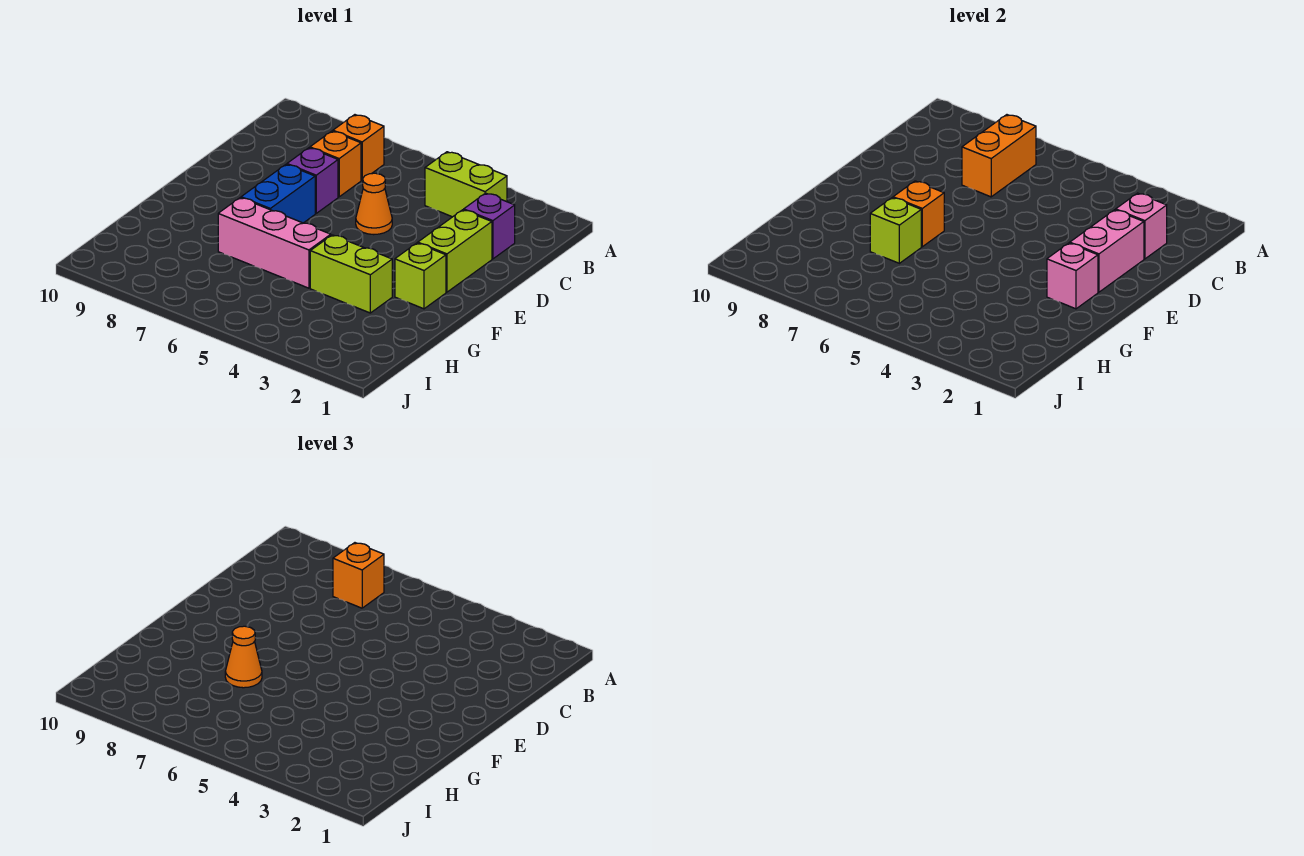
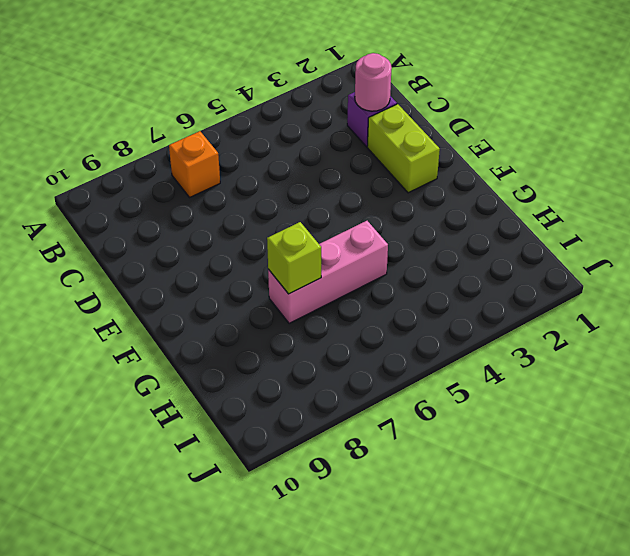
pink round brick C2 level 2 -> pink brick C2 level 2
none -> lime brick B3:B4 level 1
none -> orange brick C7 level 1
none -> orange cone D5 level 1

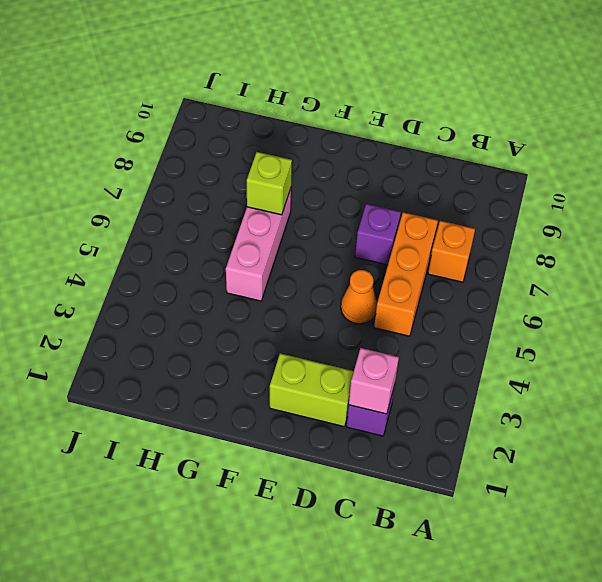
orange brick C5:C7 level 1 -> orange brick C7 level 1
none -> lime brick B3:B4 level 1
none -> blue brick E7:F7 level 1
none -> lime brick F2 level 1

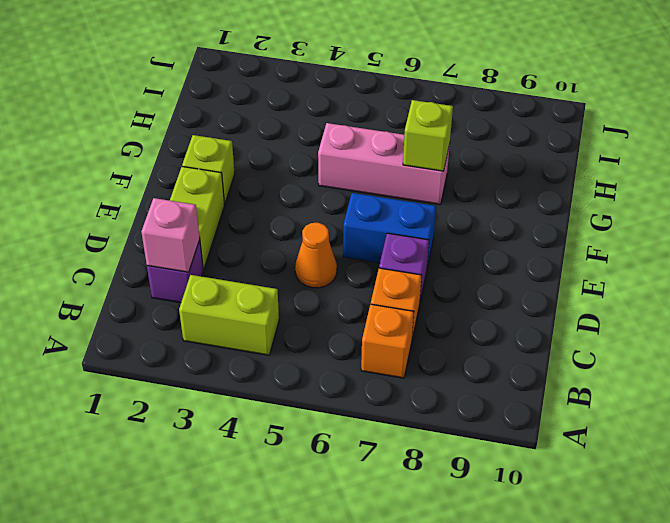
blue brick E6:E7 level 1 -> blue brick E7:F7 level 1
none -> lime brick G3:G4 level 1
none -> orange brick B7:C7 level 2
none -> pink brick D2:E2 level 2

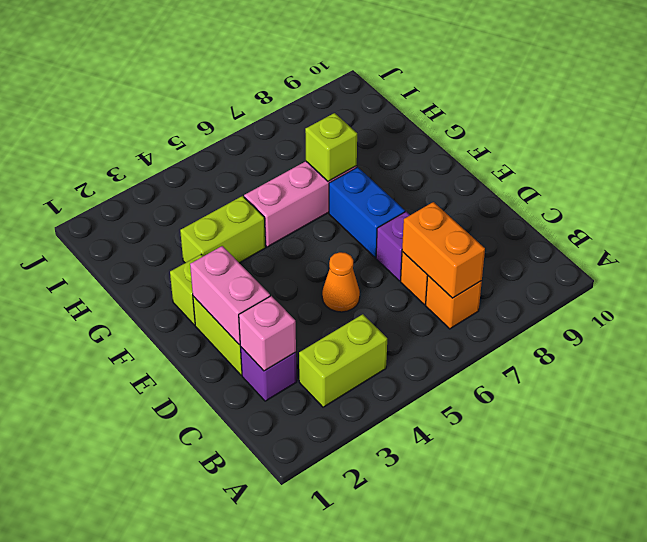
none -> pink brick F2 level 2
none -> orange brick F7 level 2
none -> orange brick B7 level 3

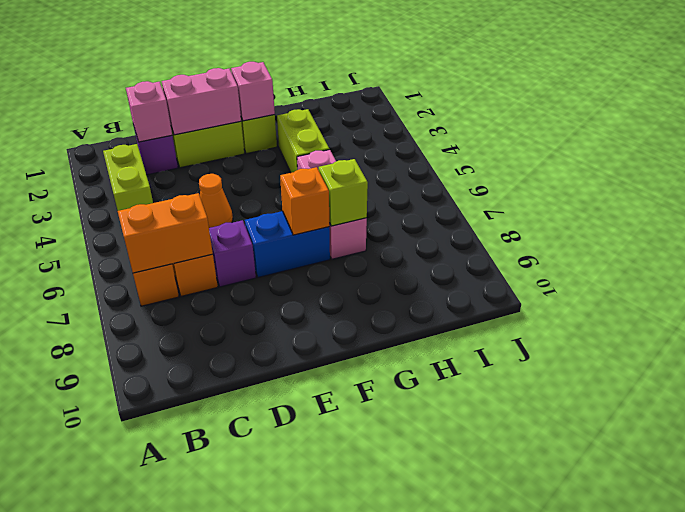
none -> orange brick B7 level 3
none -> orange cone G7 level 3

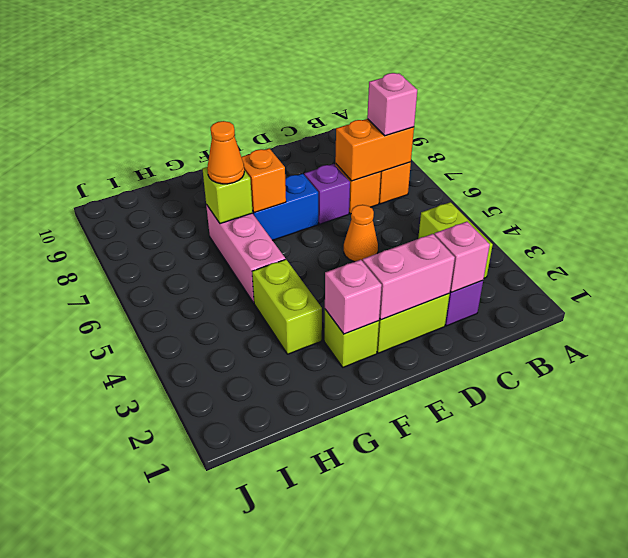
pink brick B7 level 3 -> orange brick B7 level 3

